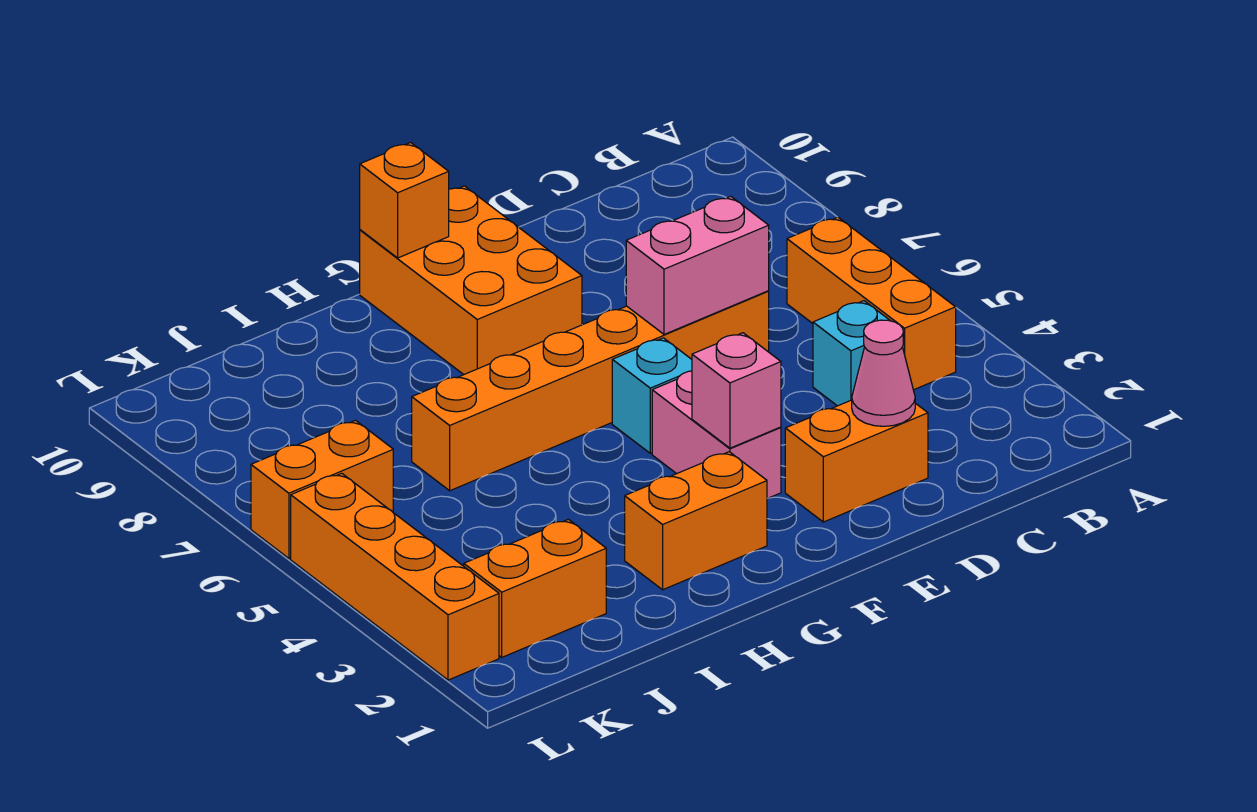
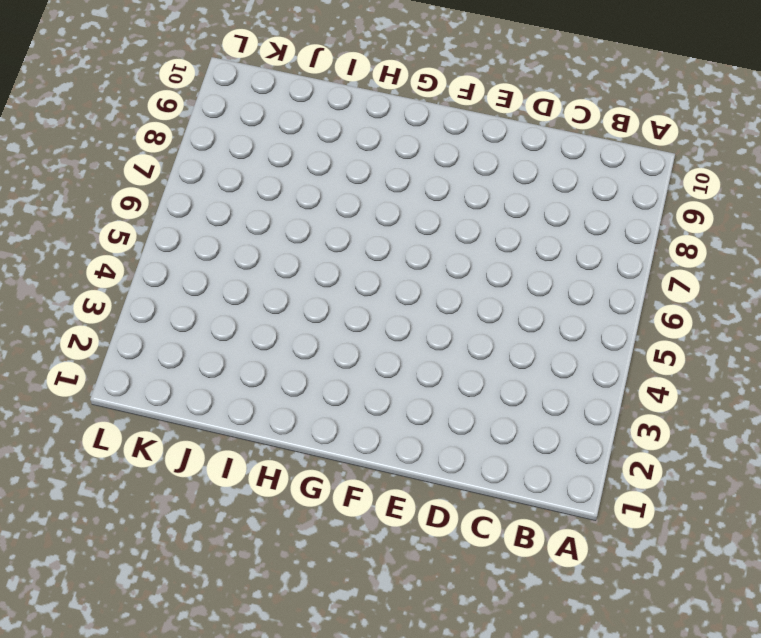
none -> orange brick B4:B6 level 1
none -> cyan brick C4 level 1
none -> orange brick D2:E2 level 1

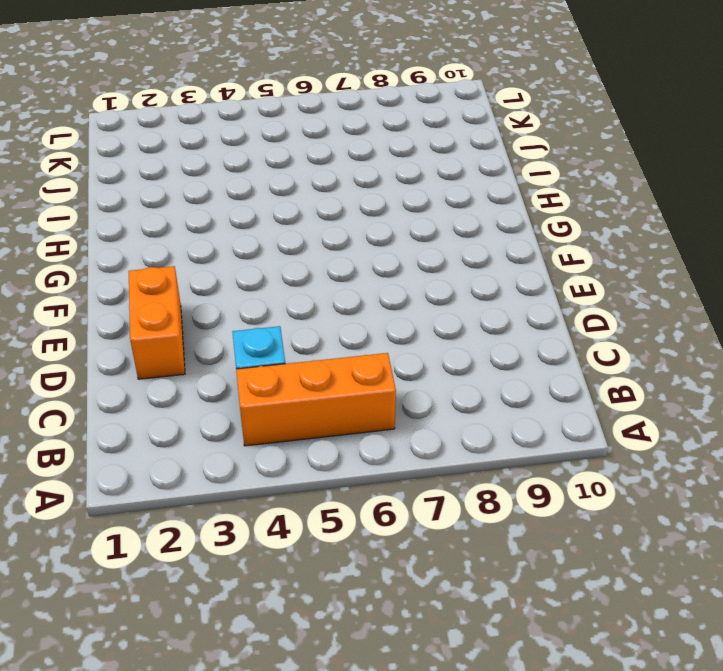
none -> orange brick D6:I6 level 1
none -> pink brick F3:F4 level 1
none -> cyan brick F5 level 1

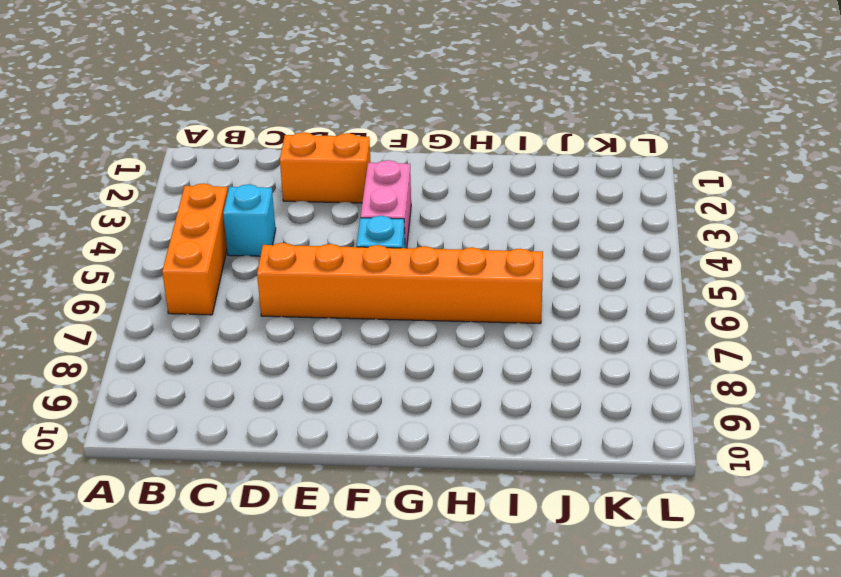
none -> orange brick F8:G10 level 1
none -> orange brick G2:H2 level 1
none -> orange brick J2:K2 level 1

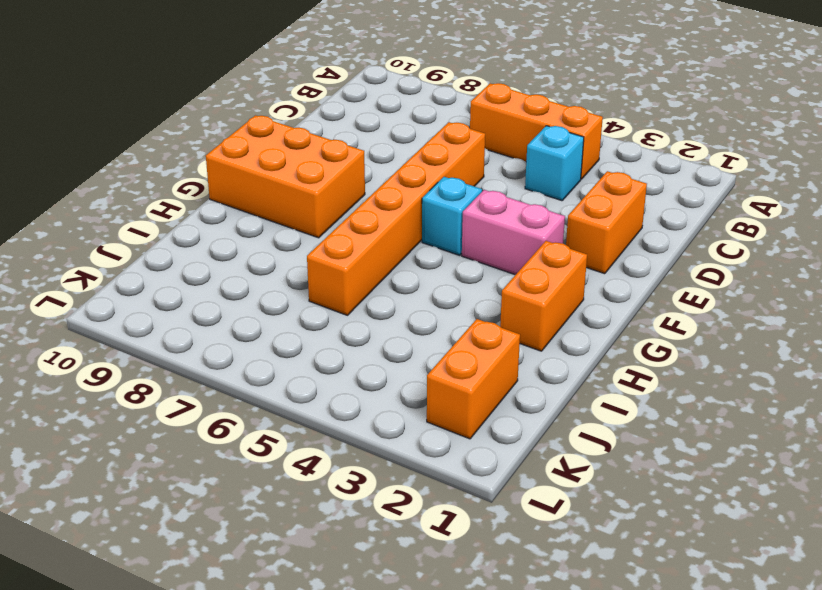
none -> orange brick K6:L6 level 1
none -> orange brick L2:L5 level 1
none -> pink cone D2 level 2

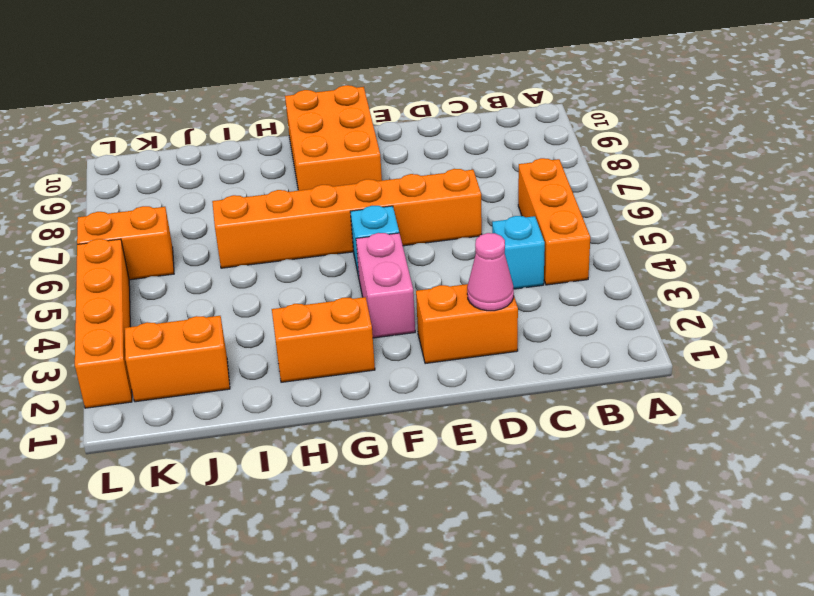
none -> pink brick D6:E6 level 2
none -> pink brick F3 level 2
none -> orange brick G10 level 2

